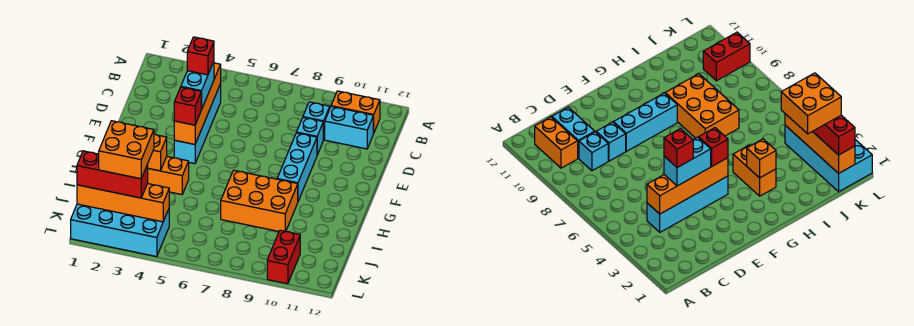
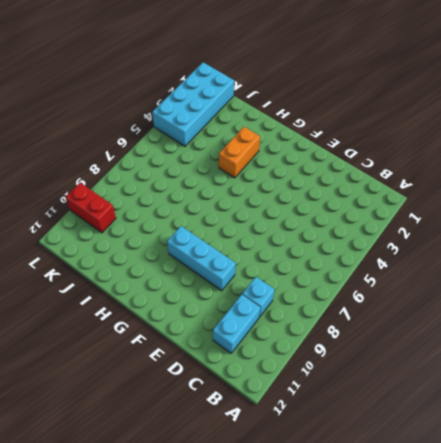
none -> orange brick B10:B11 level 1
none -> cyan brick C4:F4 level 1
none -> cyan brick D9 level 1

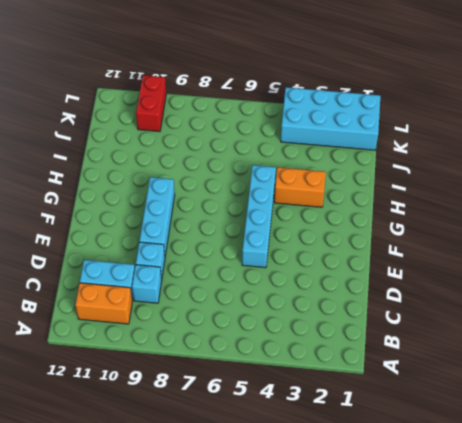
cyan brick E5:H5 level 1 -> cyan brick C4:F4 level 1
none -> orange brick H7:I9 level 1
none -> orange brick C4:F4 level 2
none -> orange brick H3 level 2

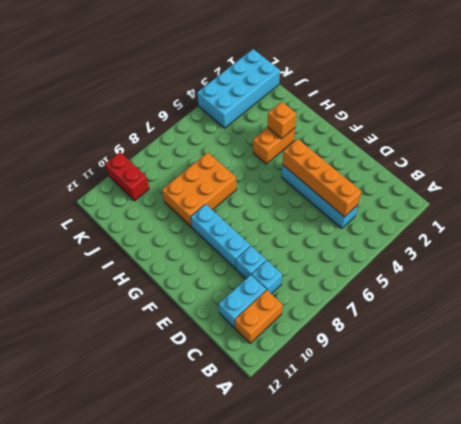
none -> orange brick K1:K4 level 2
none -> cyan brick D4:E4 level 3
none -> red brick F4 level 3

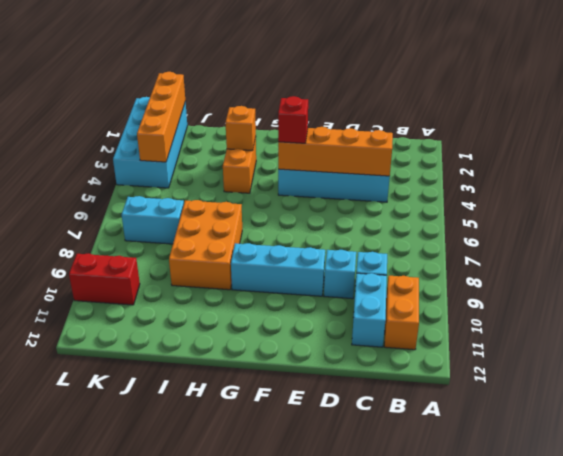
cyan brick J7:K7 level 1 -> cyan brick D4:E4 level 3
none -> red brick K1:K3 level 3
none -> red brick D4 level 4
none -> orange brick J2:K3 level 4

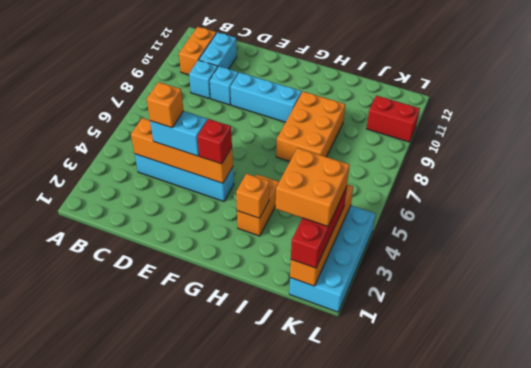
orange brick D4 level 4 -> red brick D4 level 4

